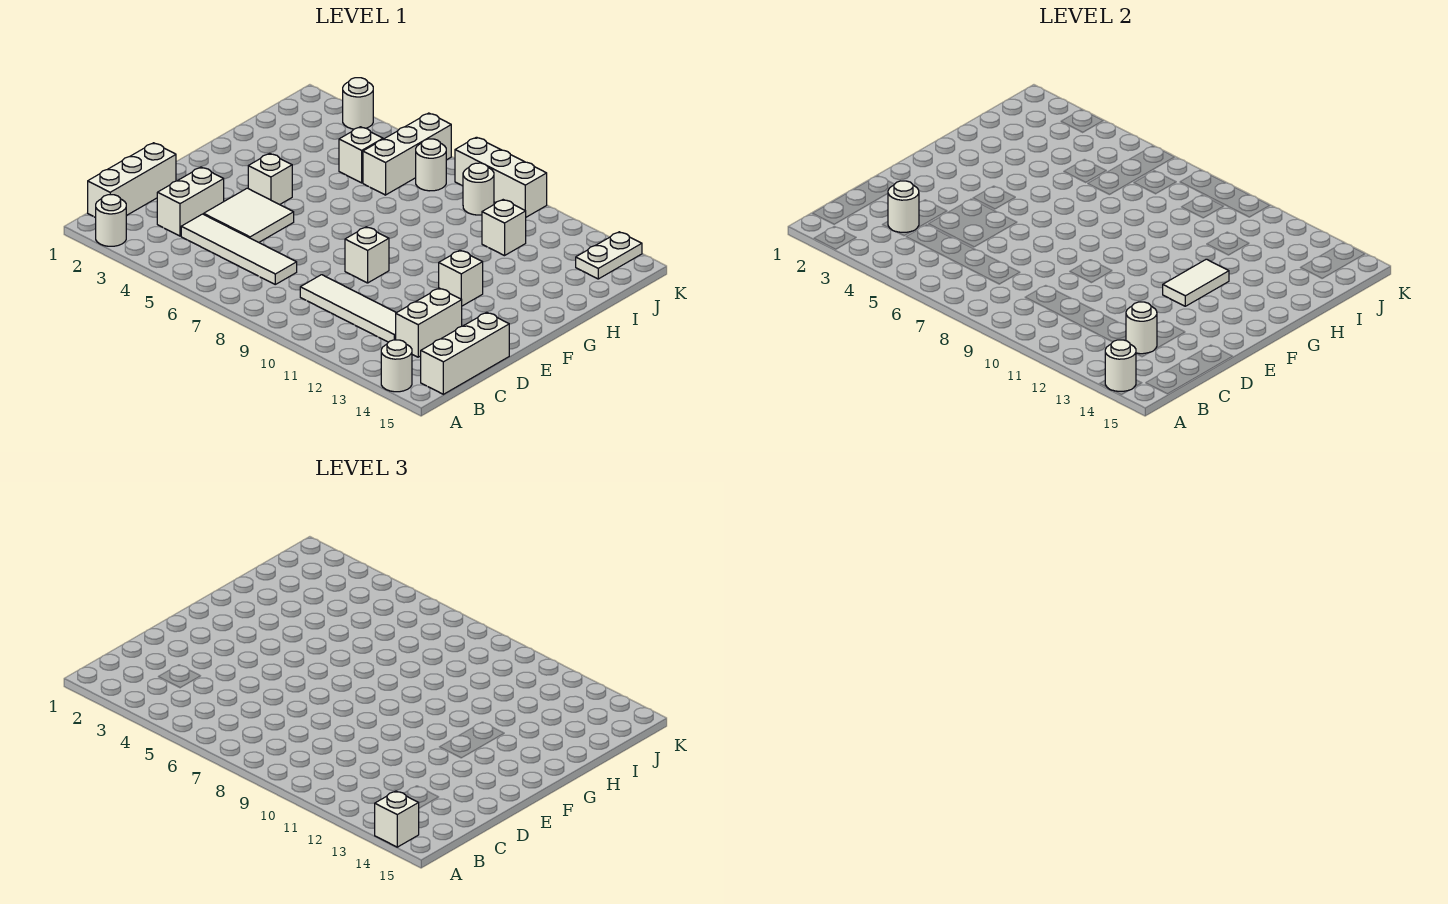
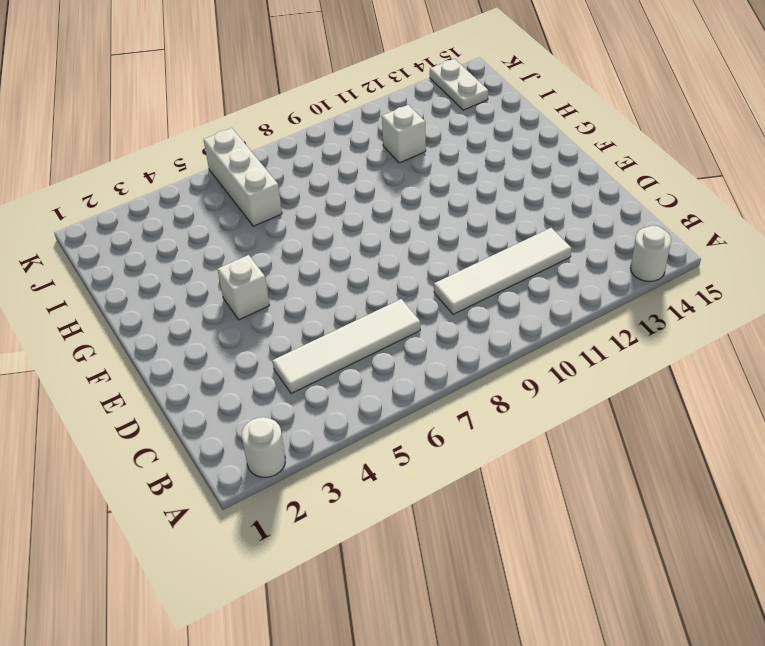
none -> white brick B1:D1 level 1
none -> white brick B15:D15 level 1
none -> white brick C3:D3 level 1

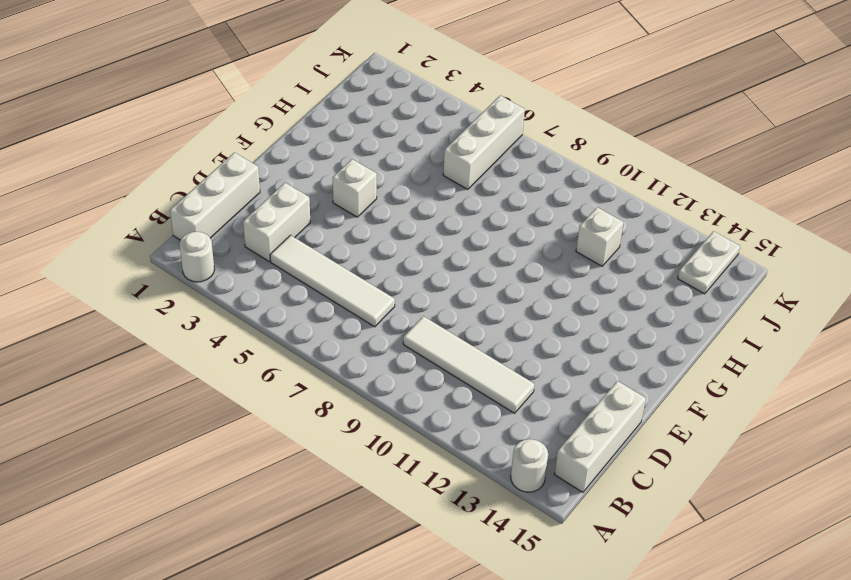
none -> white brick C13:D13 level 1
none -> white tile D4:E5 level 1
none -> white brick E9 level 1

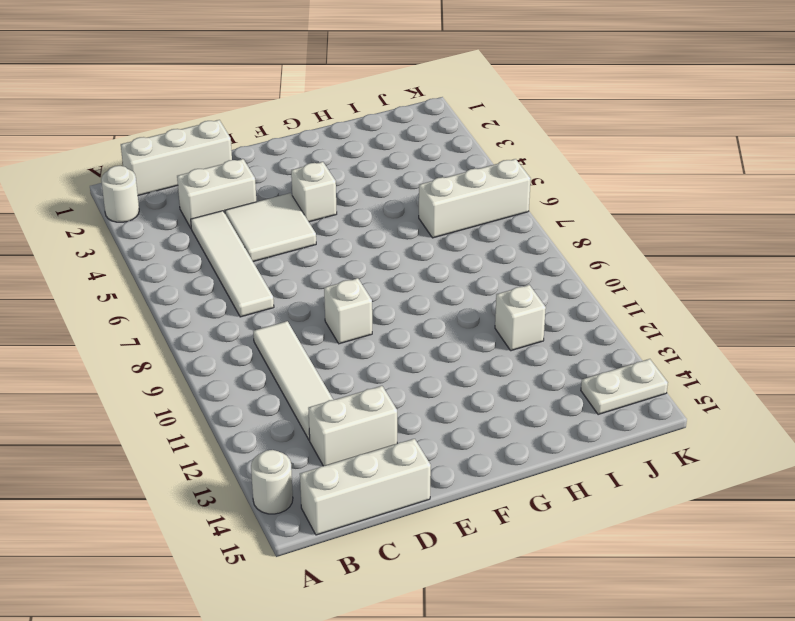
none -> white brick F12 level 1
none -> white brick I5 level 1
none -> white round brick J7 level 1

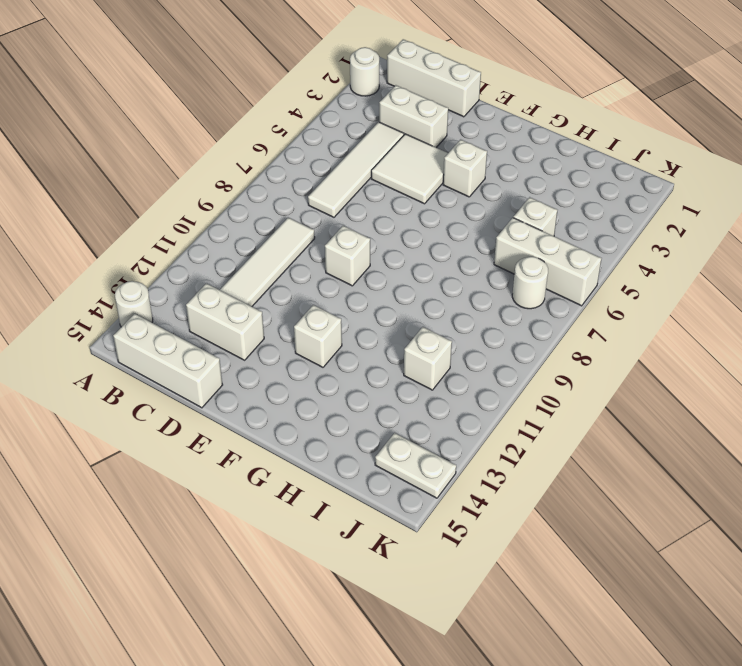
none -> white round brick J9 level 1
none -> white round brick K3 level 1
none -> white brick K8:K10 level 1

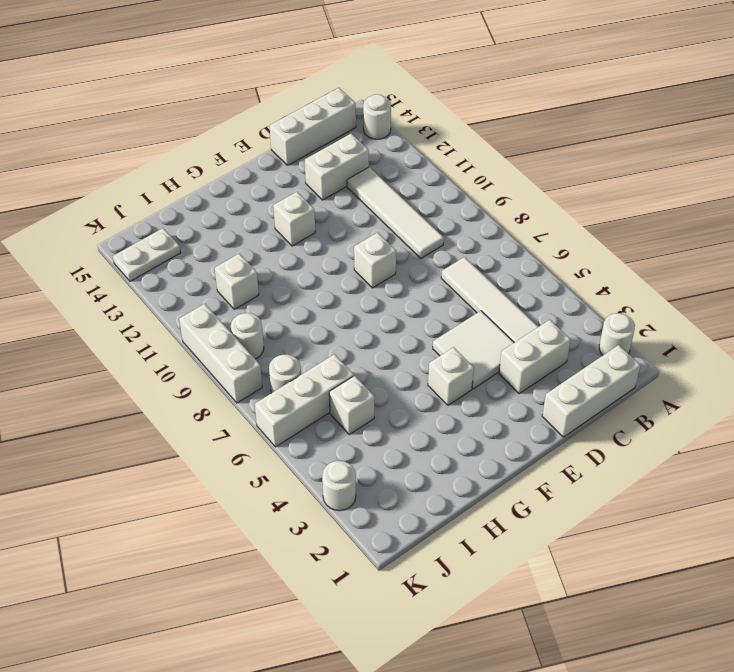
none -> white round brick A14 level 2
none -> white round brick C3 level 2
none -> white round brick C13 level 2

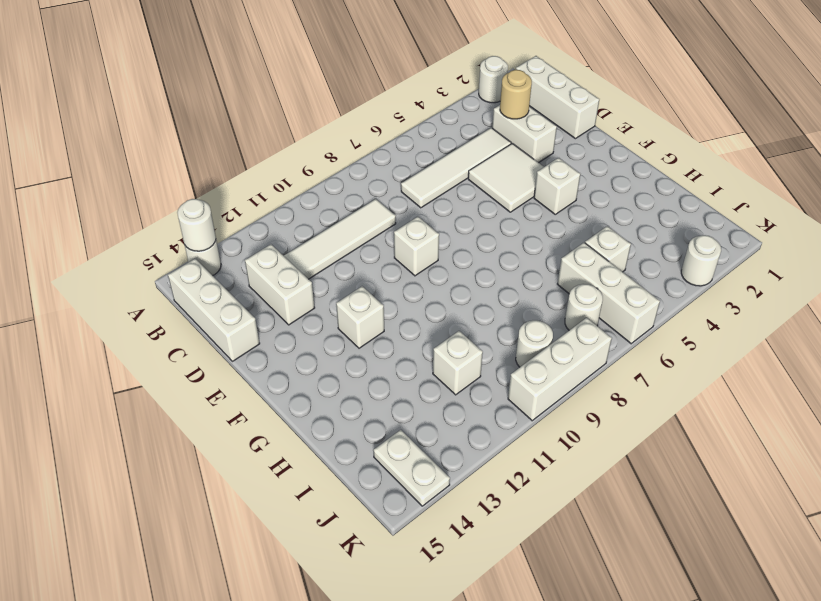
tan round brick C3 level 2 -> white round brick C3 level 2
none -> white round brick C13 level 2
none -> white tile F12:G12 level 2
none -> white brick A14 level 3

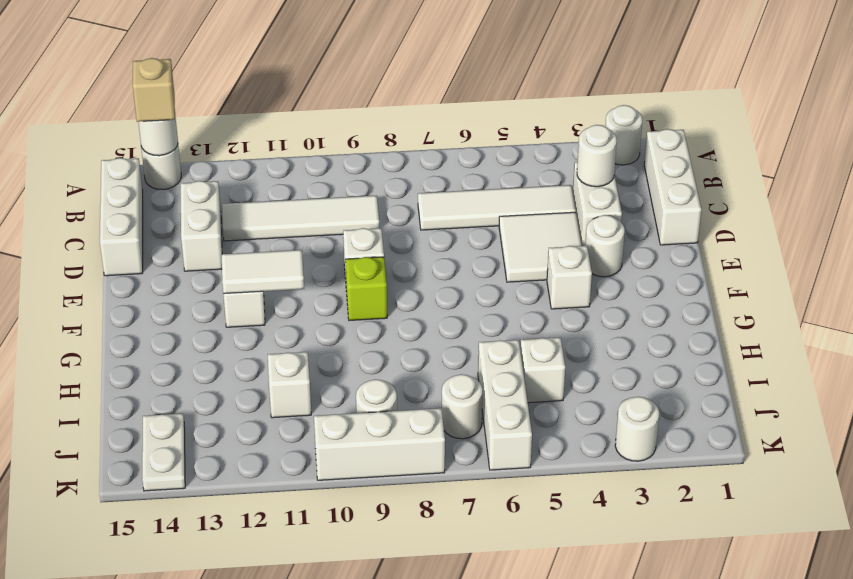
tan brick A14 level 3 -> white brick A14 level 3
white round brick E3 level 1 -> white round brick C13 level 2
lime brick F9 level 1 -> none
white tile F11:F12 level 2 -> white tile F12:G12 level 2

